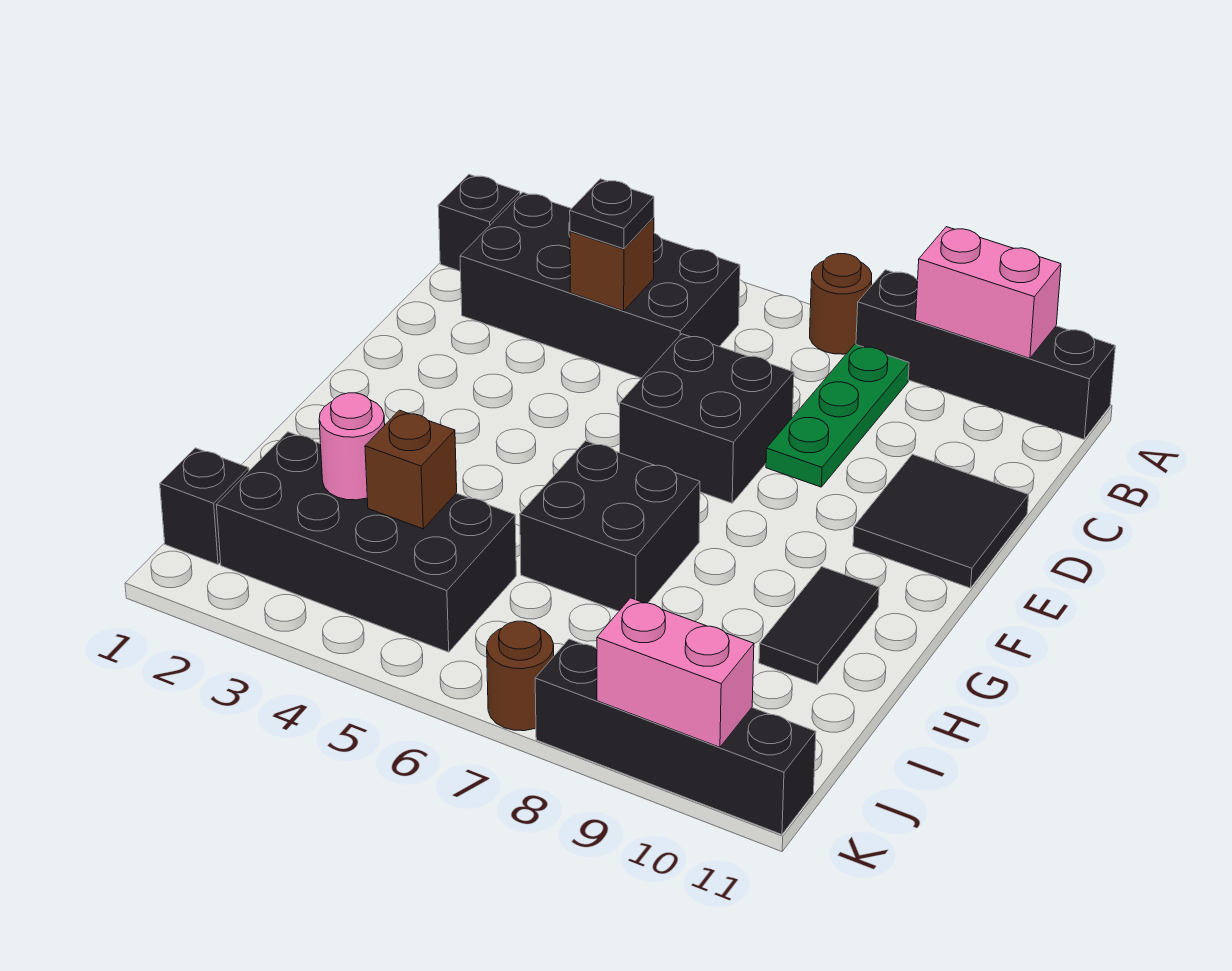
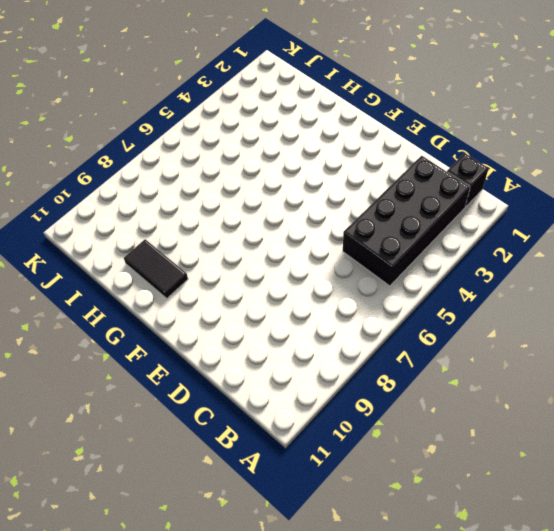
none -> brown round brick A7 level 1
none -> black brick A8:A11 level 1
none -> green plate B8:D8 level 1

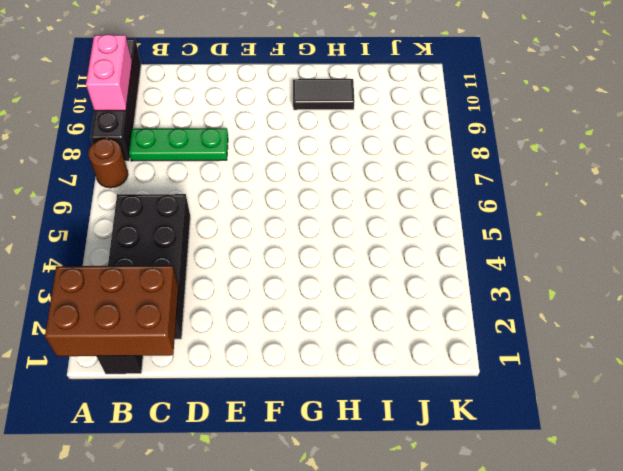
brown brick A1:C2 level 2 -> none
none -> black brick D6:E7 level 1
none -> black tile D10:E11 level 1
none -> black brick G6:H7 level 1

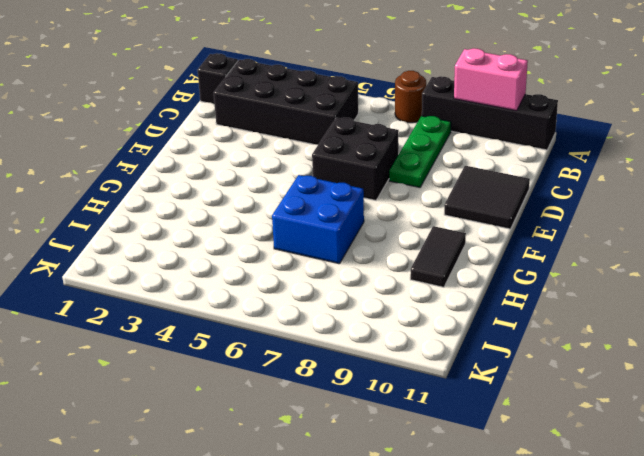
blue brick G6:H7 level 1 -> black brick G6:H7 level 1
none -> black brick I2:J5 level 1
none -> black brick J1 level 1
none -> brown round brick K7 level 1

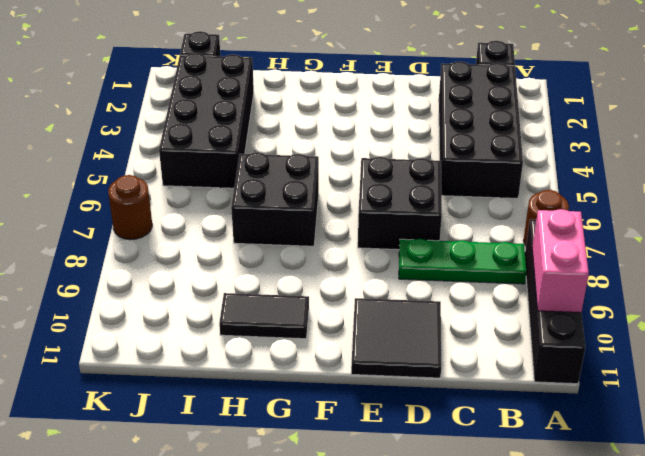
none -> black brick K8:K11 level 1
none -> brown brick C4 level 2
none -> pink round brick I3 level 2

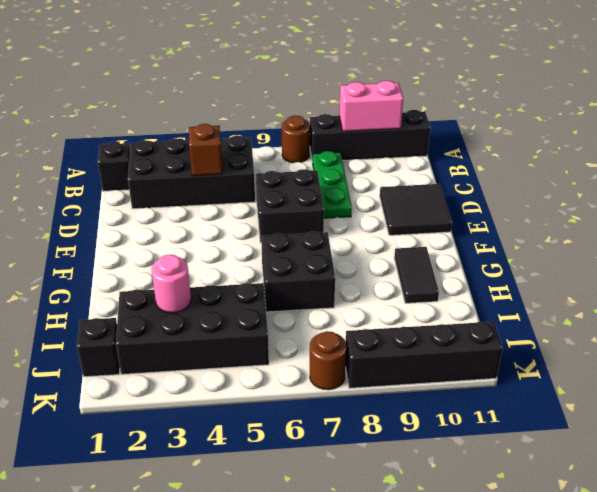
none -> brown brick I4 level 2
none -> pink brick K9:K10 level 2
none -> black plate C4 level 3

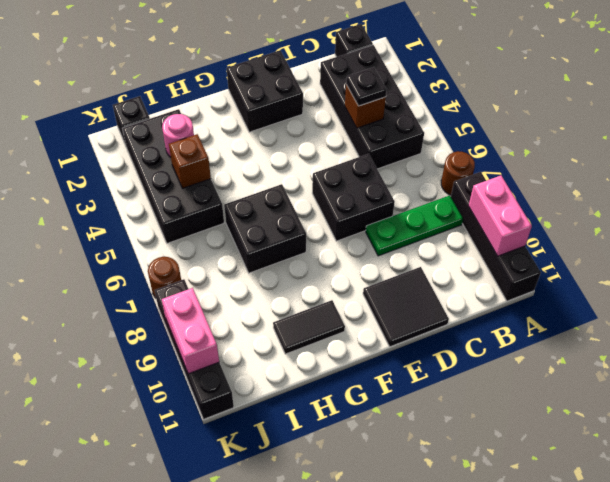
black brick E1:F2 level 1 -> none

